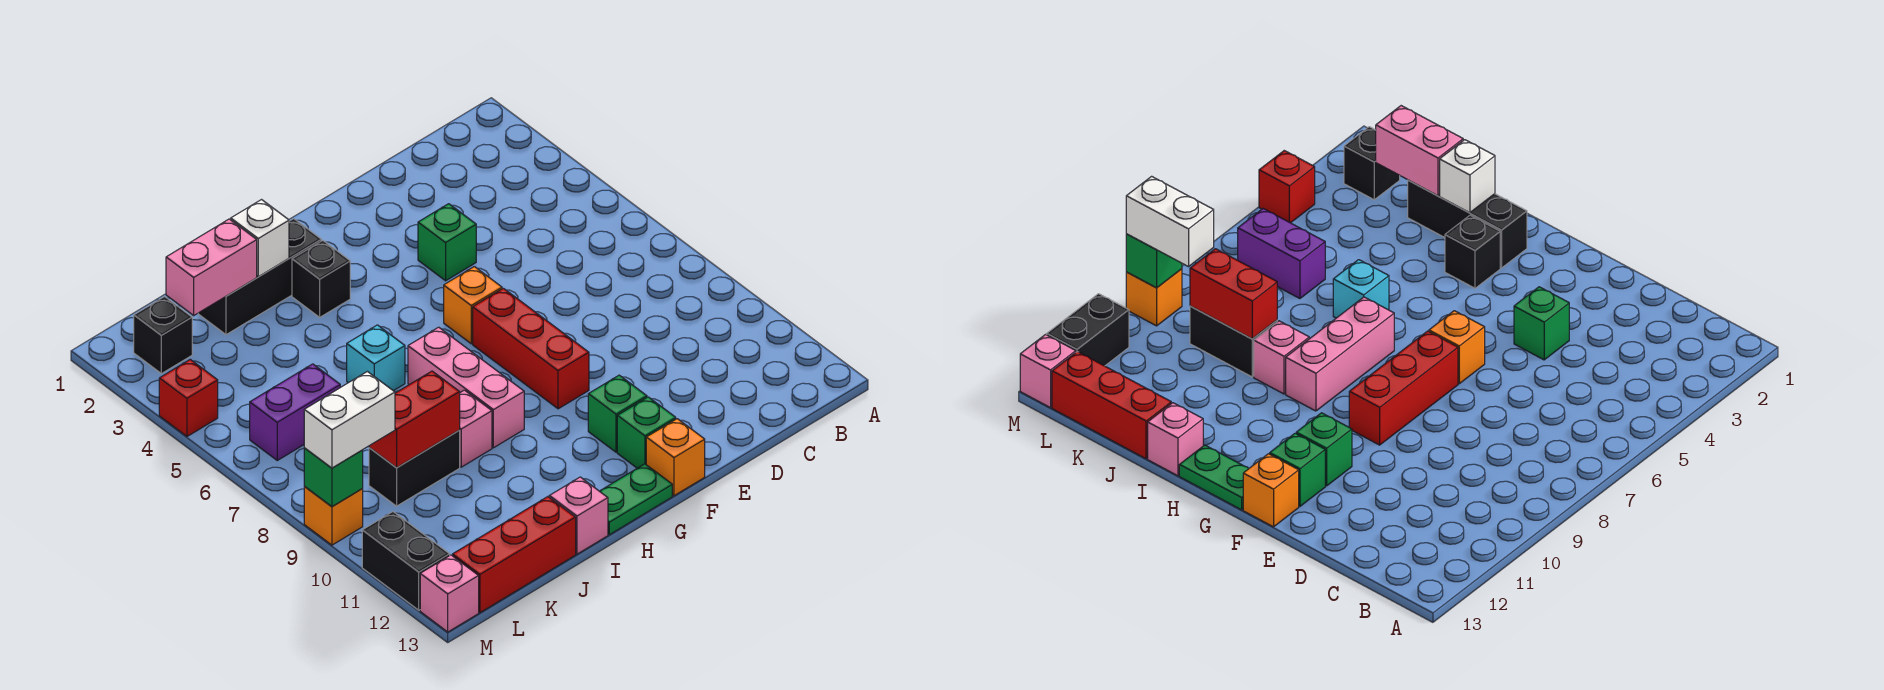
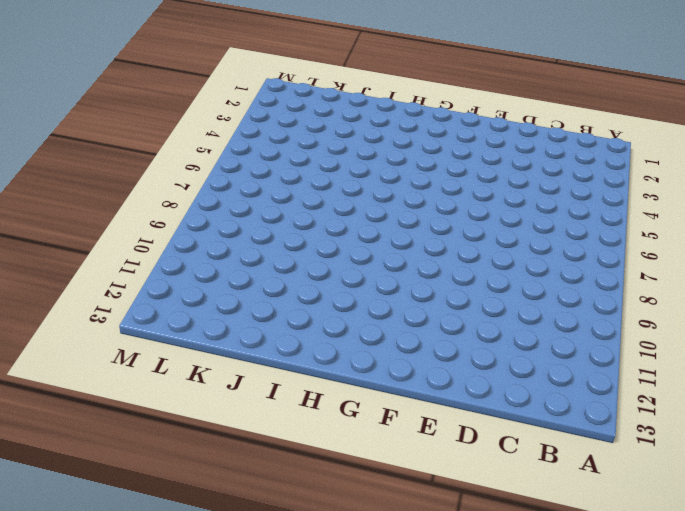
none -> green brick E4 level 1
none -> orange brick F6 level 1
none -> red brick F7:F9 level 1

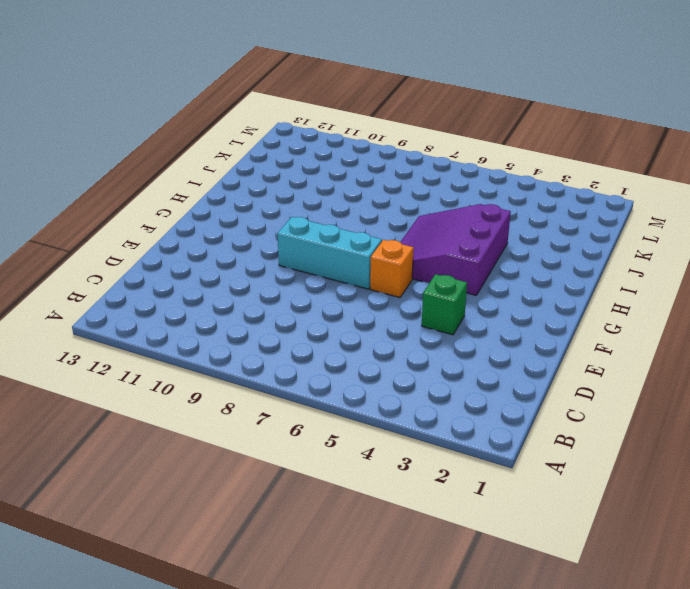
cyan brick F7:F9 level 1 -> red brick F7:F9 level 1
purple slope G4:I6 level 1 top 4 -> cyan brick I6 level 1
none -> green brick F11 level 1
none -> green brick F12 level 1
none -> orange brick F13 level 1

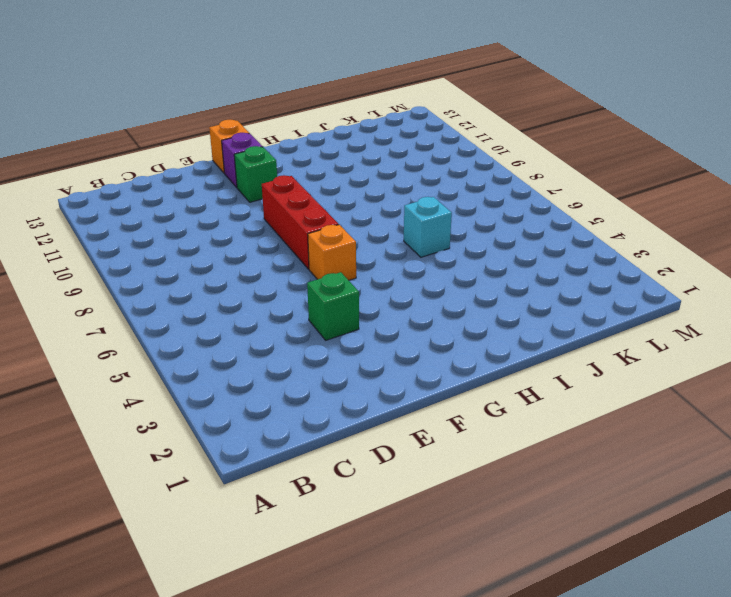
purple brick F12 level 1 -> green brick F12 level 1
none -> green plate G13:H13 level 1
none -> black brick H2:J2 level 1
none -> black brick H3 level 1

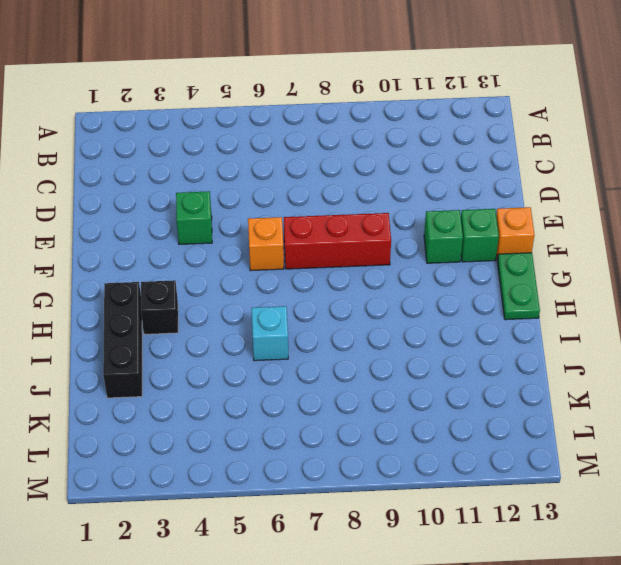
none -> pink brick H7:H9 level 1
none -> pink brick I9 level 1
none -> pink brick I13 level 1

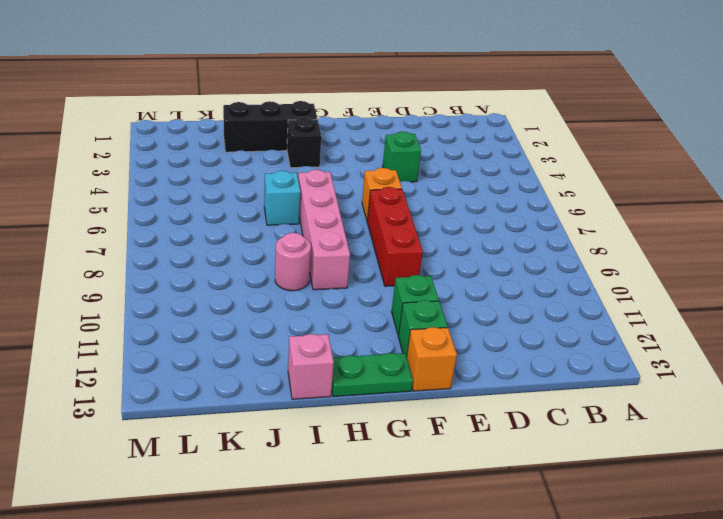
pink brick H6:H9 level 1 -> pink brick H7:H9 level 1
pink round brick I9 level 1 -> pink brick I9 level 1
none -> black brick J9:K9 level 1
none -> red brick J13:L13 level 1
none -> purple brick K6:L6 level 1

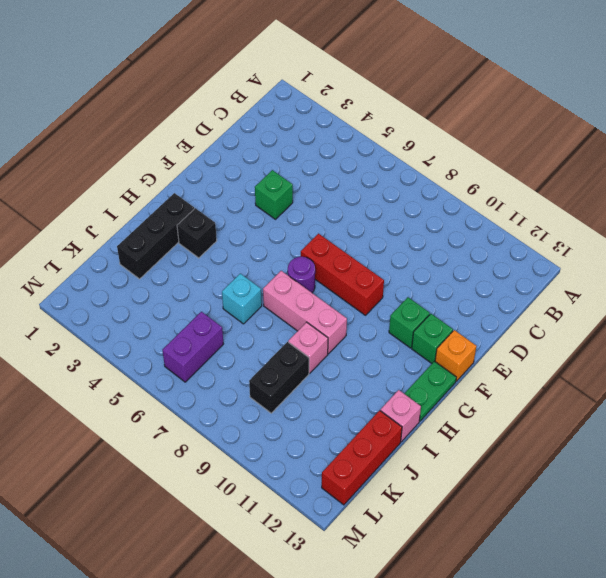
purple round brick G7 level 1 -> none
none -> orange brick F6 level 1
none -> black brick L2 level 1
none -> red brick M4 level 1

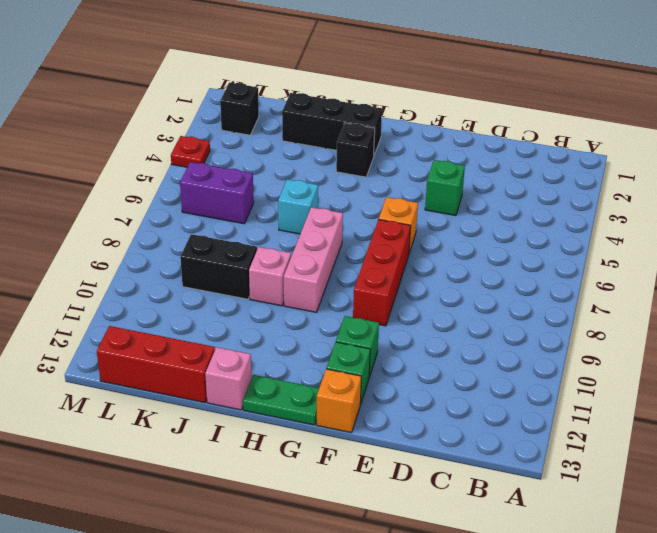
red plate M4 level 1 -> red brick M4 level 1
none -> orange brick M9 level 1
none -> black brick M11:M12 level 1
none -> pink brick M13 level 1

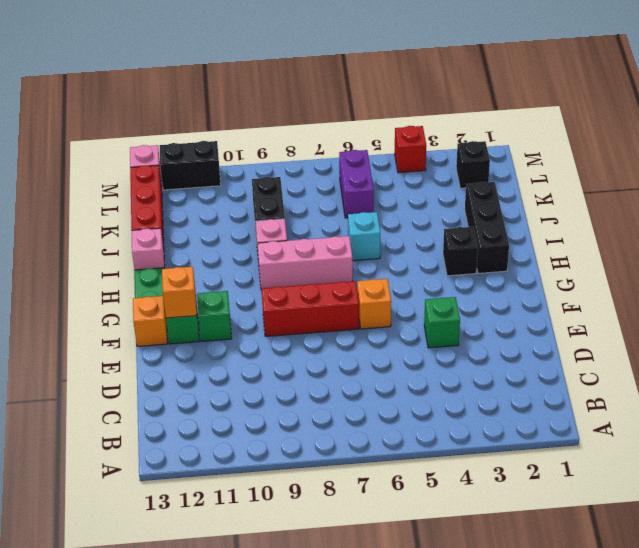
orange brick F12 level 2 -> orange brick M9 level 1
none -> white brick I2 level 2
none -> pink brick J2:K2 level 2
none -> red brick J9:K9 level 2

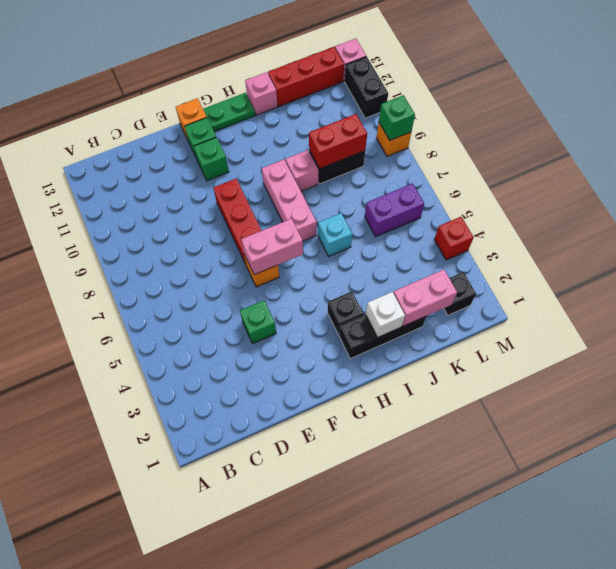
pink brick F6:G6 level 2 -> none
none -> white brick L9:M9 level 3

